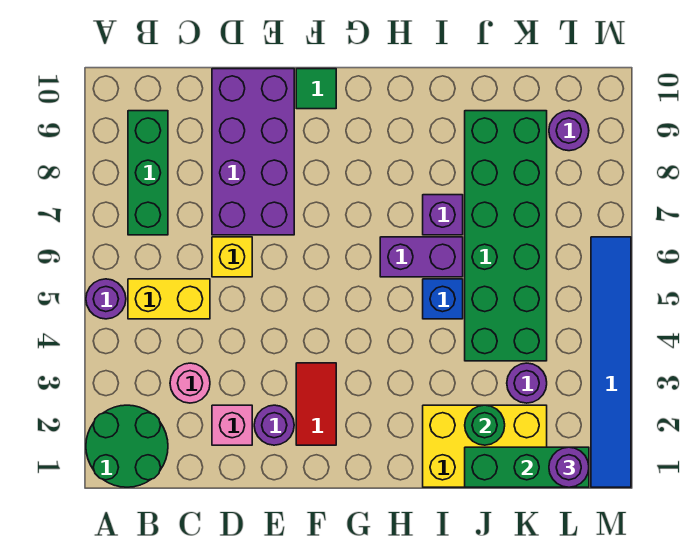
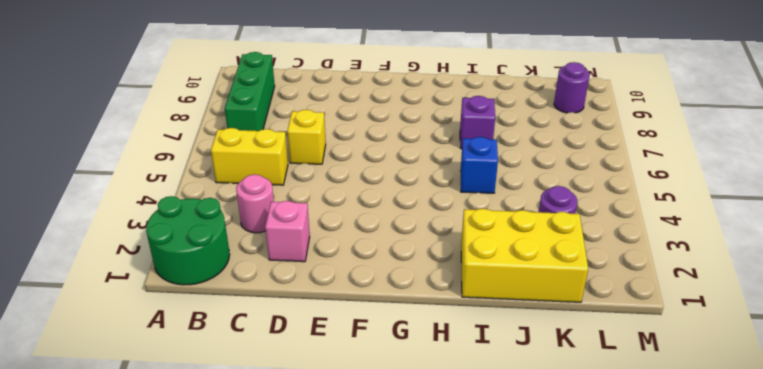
none -> purple round brick A5 level 1
none -> purple brick D7:E10 level 1
none -> purple round brick E2 level 1

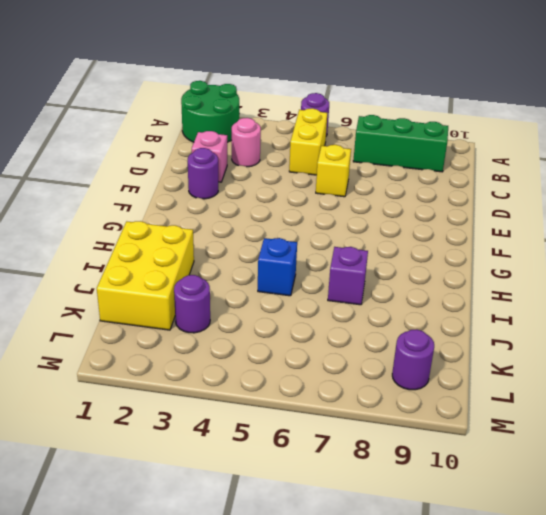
none -> purple brick D7:E10 level 1
none -> red tile F2:F3 level 1
none -> green tile F10 level 1

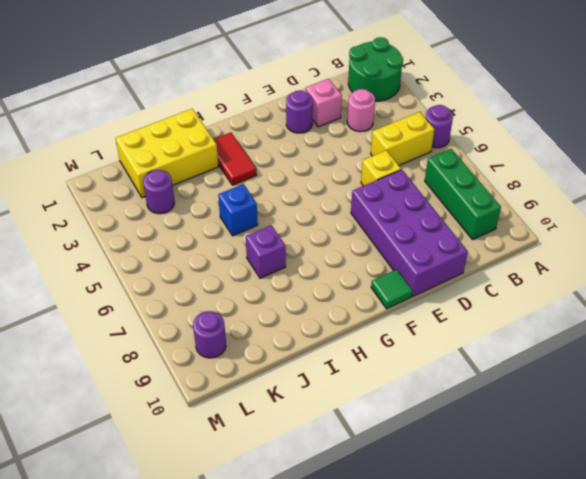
red tile H2:H3 level 1 -> red tile F2:F3 level 1
none -> purple brick H6:I6 level 1
none -> green brick J4:K9 level 1
none -> blue tile M1:M6 level 1

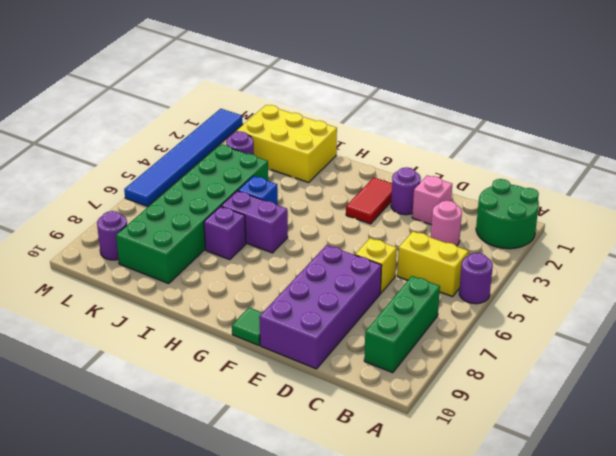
none -> green brick J1:L1 level 2
none -> green round brick J2 level 2
none -> purple round brick L1 level 3

